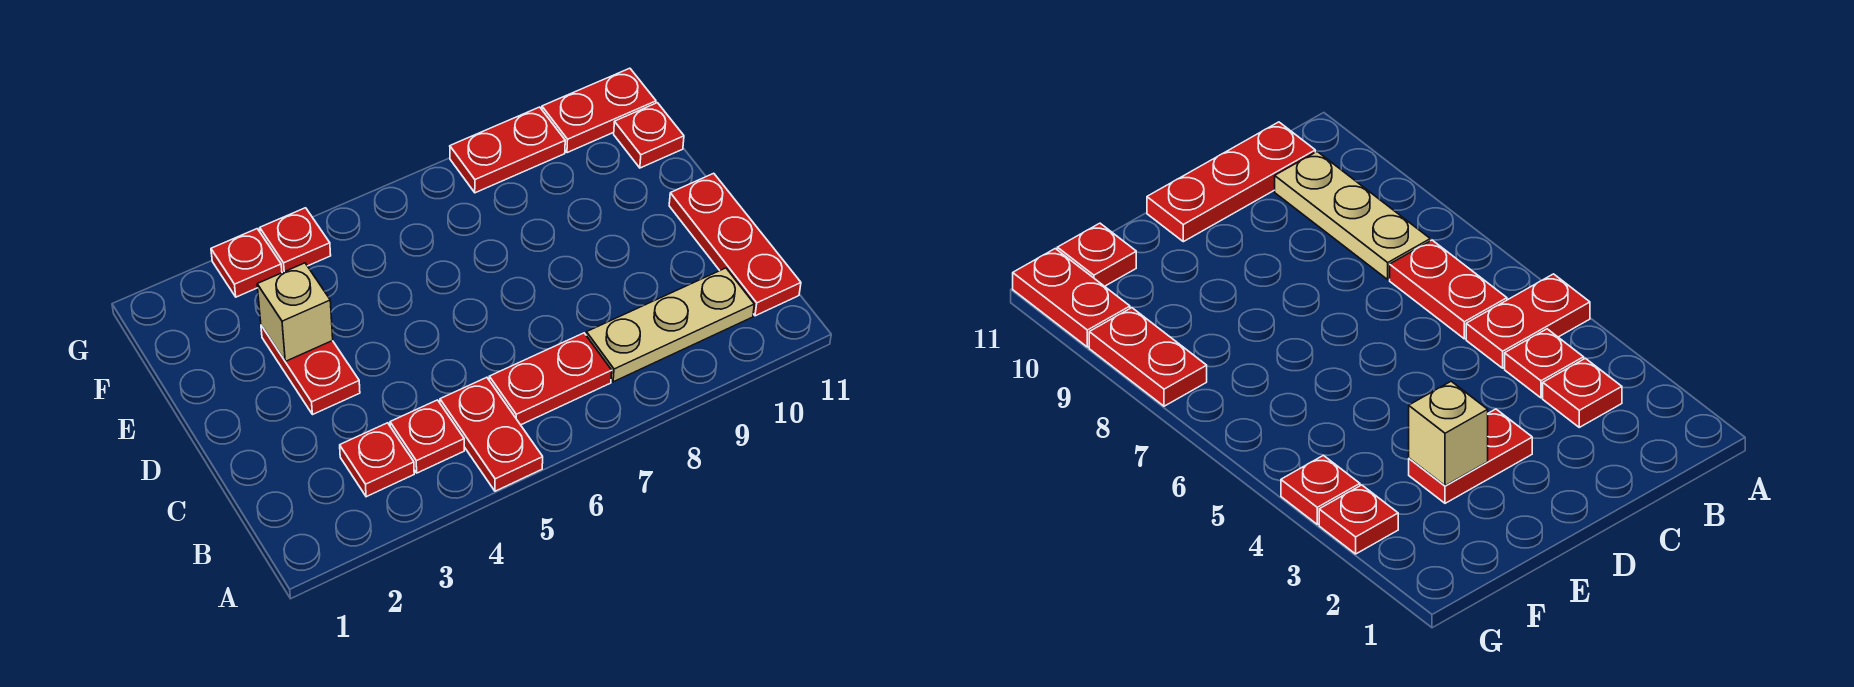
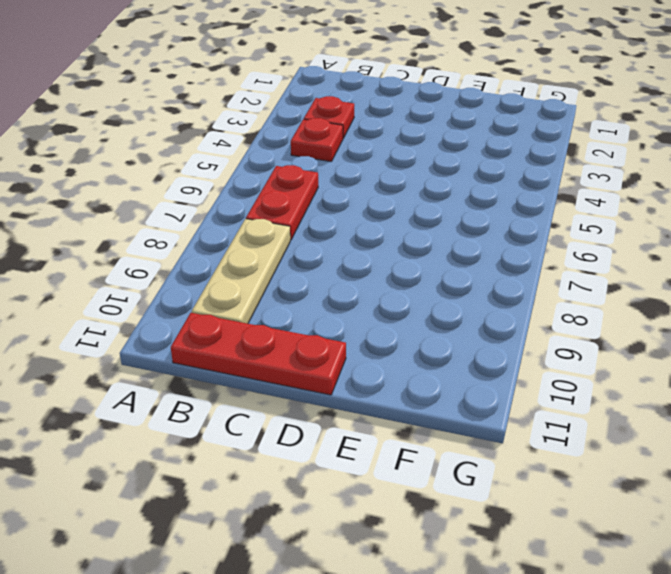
none -> red plate A5:B5 level 1
none -> red plate D3:E3 level 1
none -> red plate F11 level 1

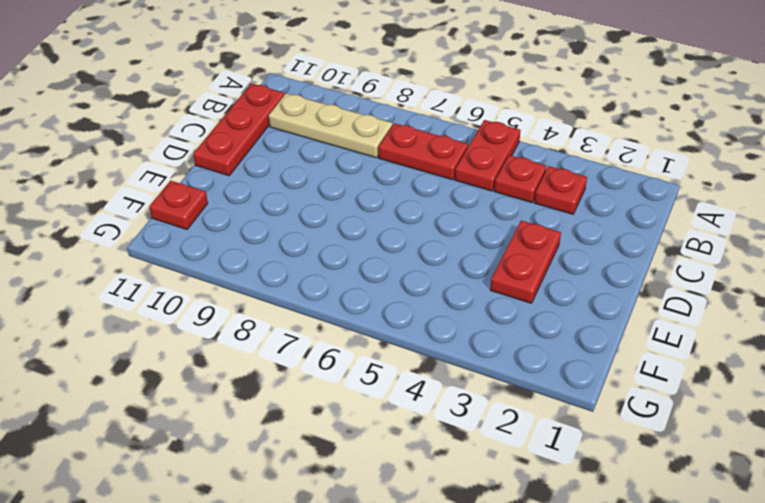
none -> red plate G3 level 1
none -> red plate G4 level 1
none -> red plate G8:G9 level 1

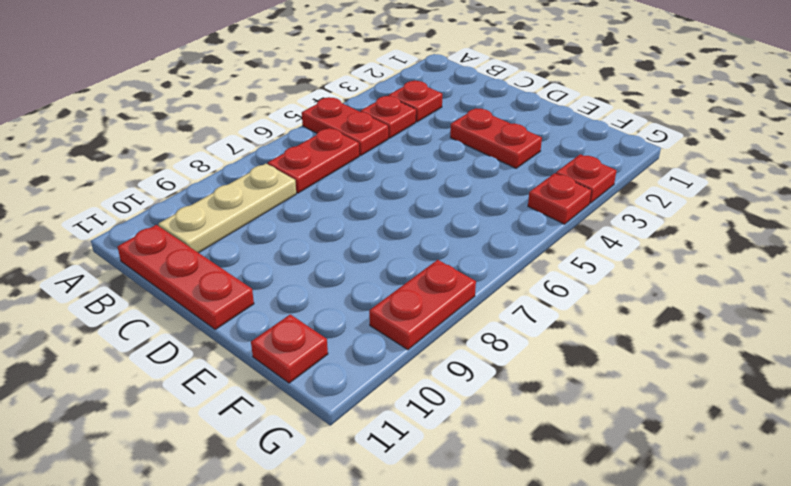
none -> red plate G10:G11 level 1
none -> tan brick E3 level 2

